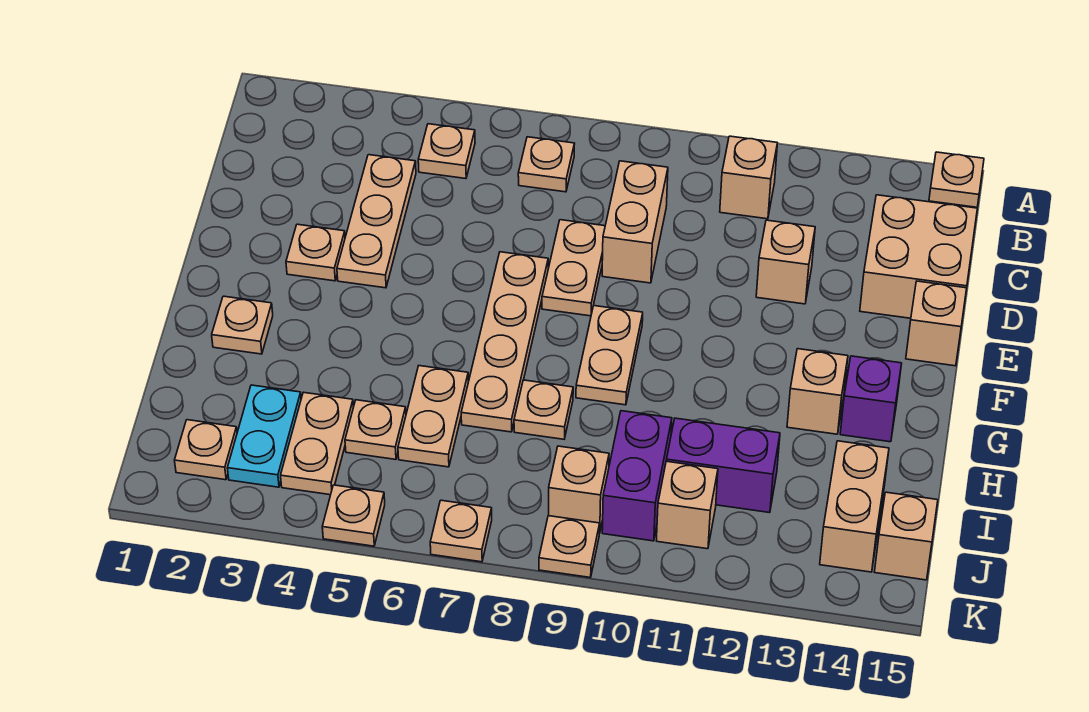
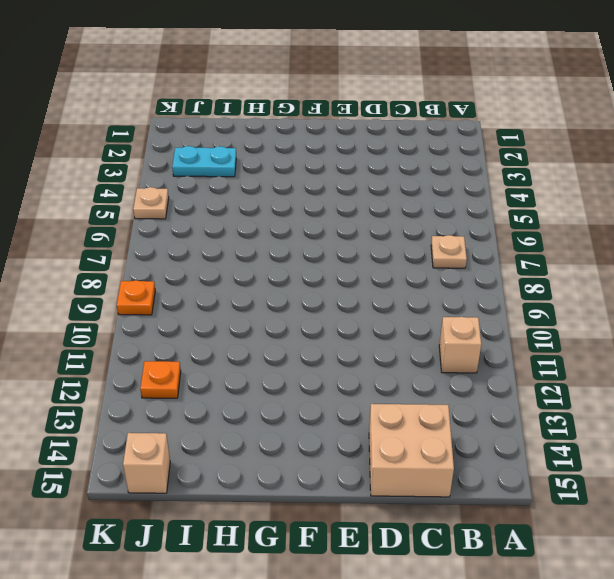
orange plate J12 level 1 -> none
orange plate K9 level 1 -> tan plate K9 level 1
none -> tan plate A15 level 1
none -> tan plate B5 level 1
none -> tan plate C4:E4 level 1
none -> tan brick C9:D9 level 1

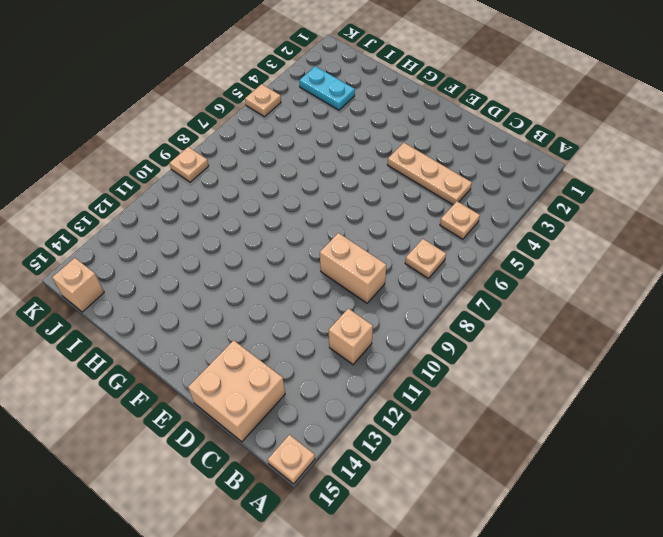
none -> tan plate D8:E8 level 1
none -> tan brick D12 level 1
none -> tan plate E3 level 1
none -> tan plate E7:H7 level 1

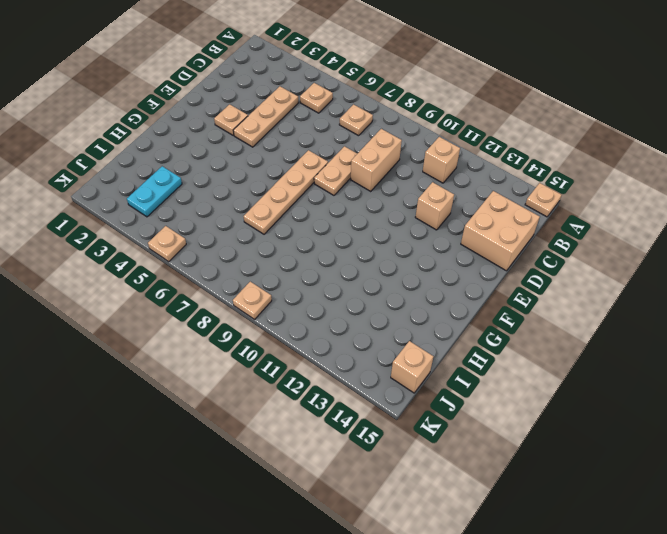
none -> tan brick E15 level 1
none -> tan plate F9:G9 level 1
none -> tan plate G2 level 1
none -> tan brick G13 level 1

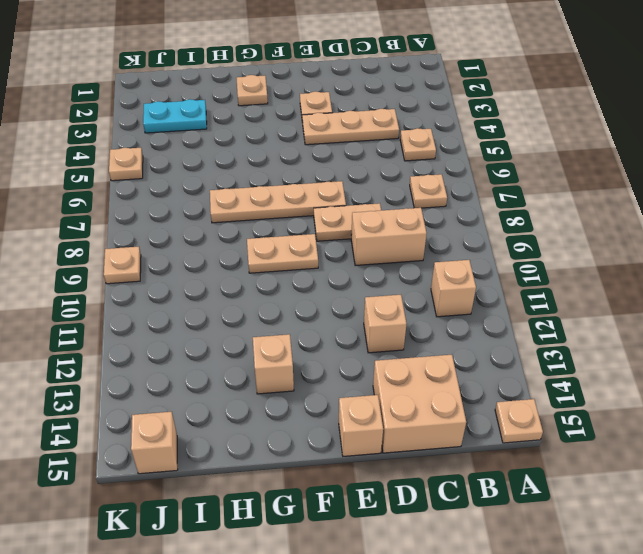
none -> purple brick G14 level 1
none -> tan plate H6:I6 level 1
none -> tan plate H8 level 1
none -> tan plate I4:J4 level 1

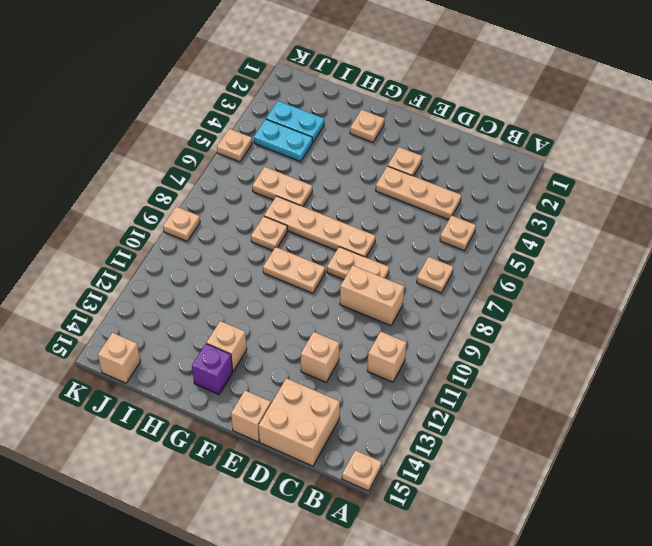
cyan plate I4:J4 level 1 -> tan plate I4:J4 level 1
none -> tan plate I5 level 1
none -> purple brick I10:J10 level 1
none -> purple brick I11:I12 level 1
none -> tan brick I14:J14 level 1

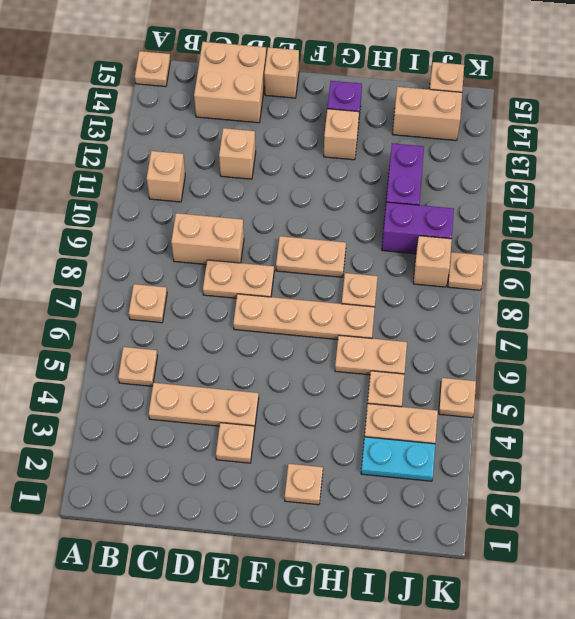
none -> tan plate J2 level 1
none -> tan brick J11 level 1
none -> tan plate K7 level 1

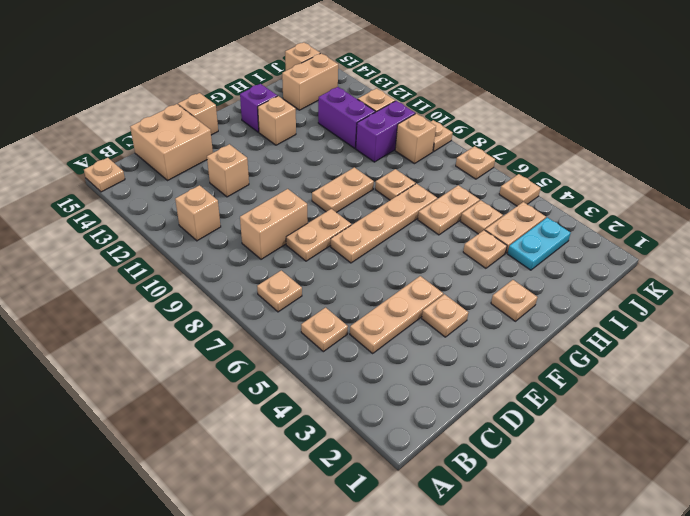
tan plate H4 level 1 -> tan plate J2 level 1

